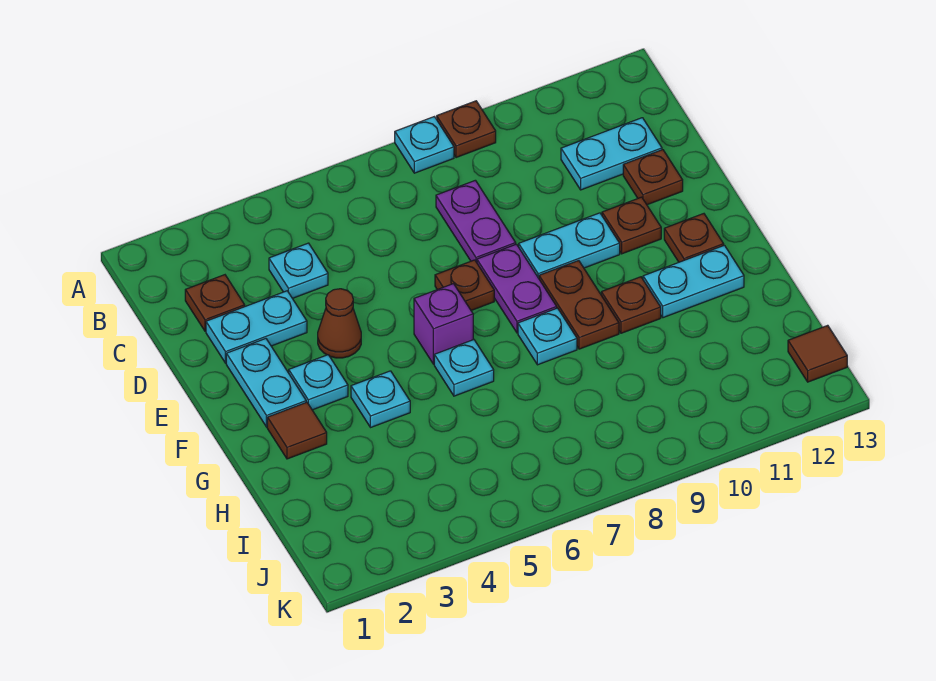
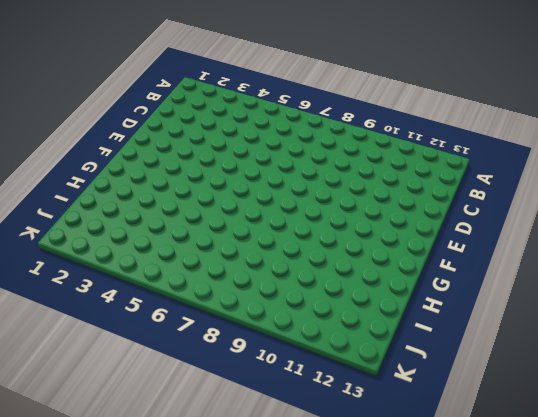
none -> cyan plate A8 level 1
none -> brown plate A9 level 1
none -> brown plate C2 level 1

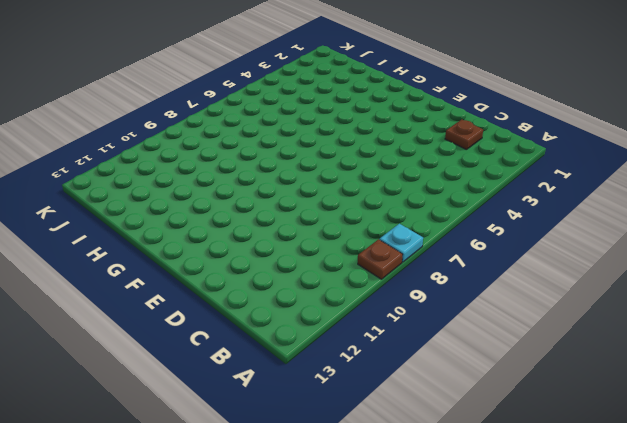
none -> cyan plate C4 level 1
none -> purple plate C8:D8 level 1
none -> cyan plate C11:C12 level 1

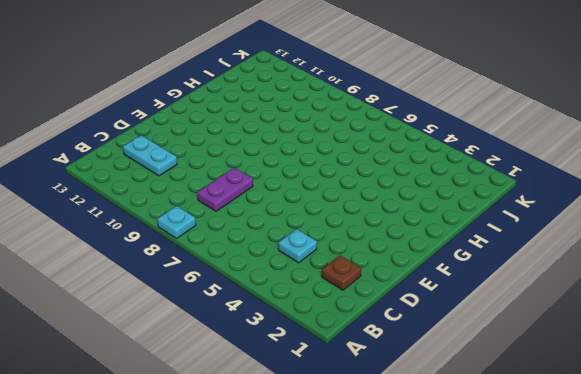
none -> brown plate A9 level 1
none -> cyan plate D2:D3 level 1
none -> brown plate D12 level 1

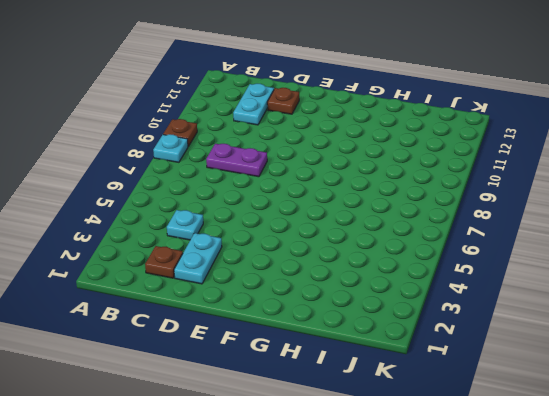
none -> cyan plate E2:F2 level 1
none -> brown cone E4 level 1
none -> brown plate E7 level 1

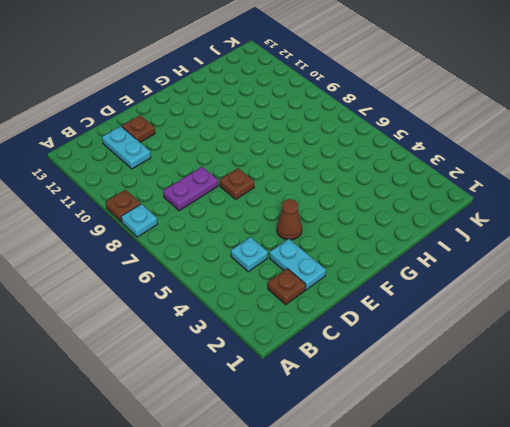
none -> cyan plate E2:F2 level 1
none -> purple plate E8:F8 level 1
none -> cyan plate E9:E10 level 1

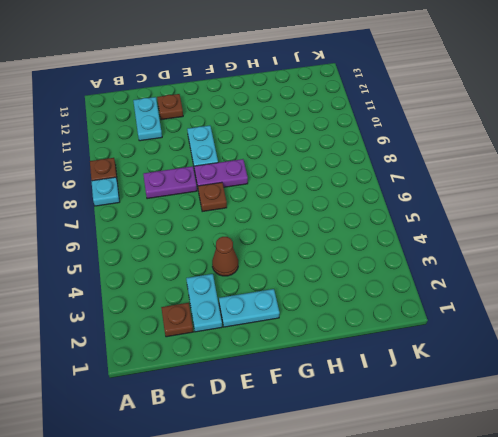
none -> cyan plate C4 level 1
none -> brown plate E11 level 1
none -> cyan plate F3 level 1

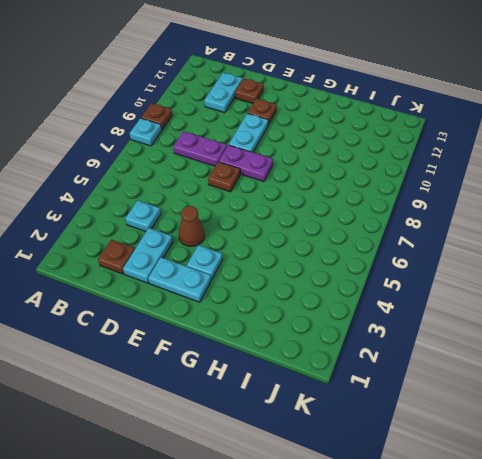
none -> purple brick F6 level 1
none -> brown plate F9:G9 level 1
none -> brown plate F12 level 1

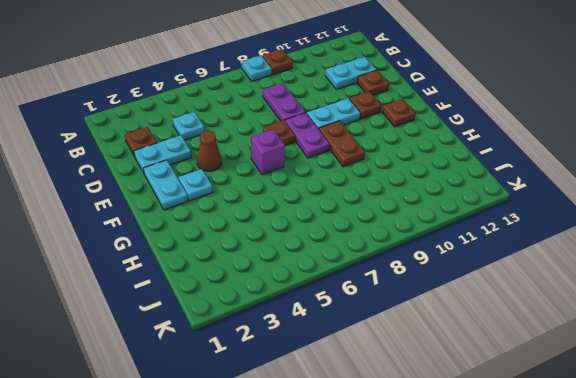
none -> brown tile G2 level 1
none -> cyan plate G4 level 1
none -> cyan plate G6 level 1

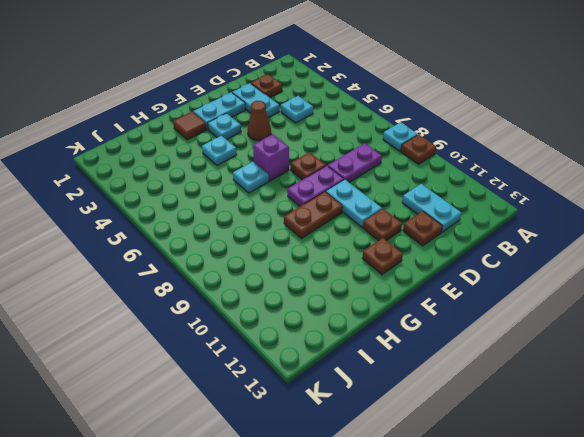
none -> cyan plate G8 level 1
none -> brown plate G10 level 1
none -> cyan plate G11:G12 level 1

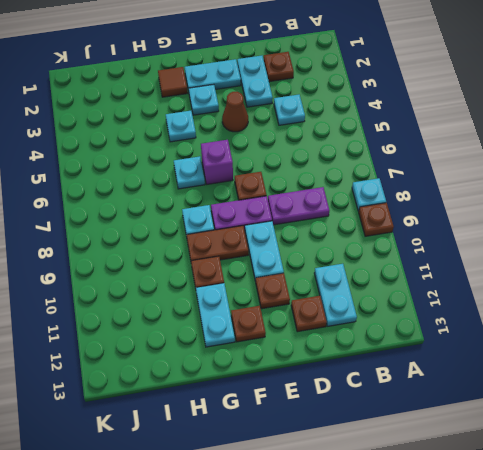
none -> brown tile J13 level 1

